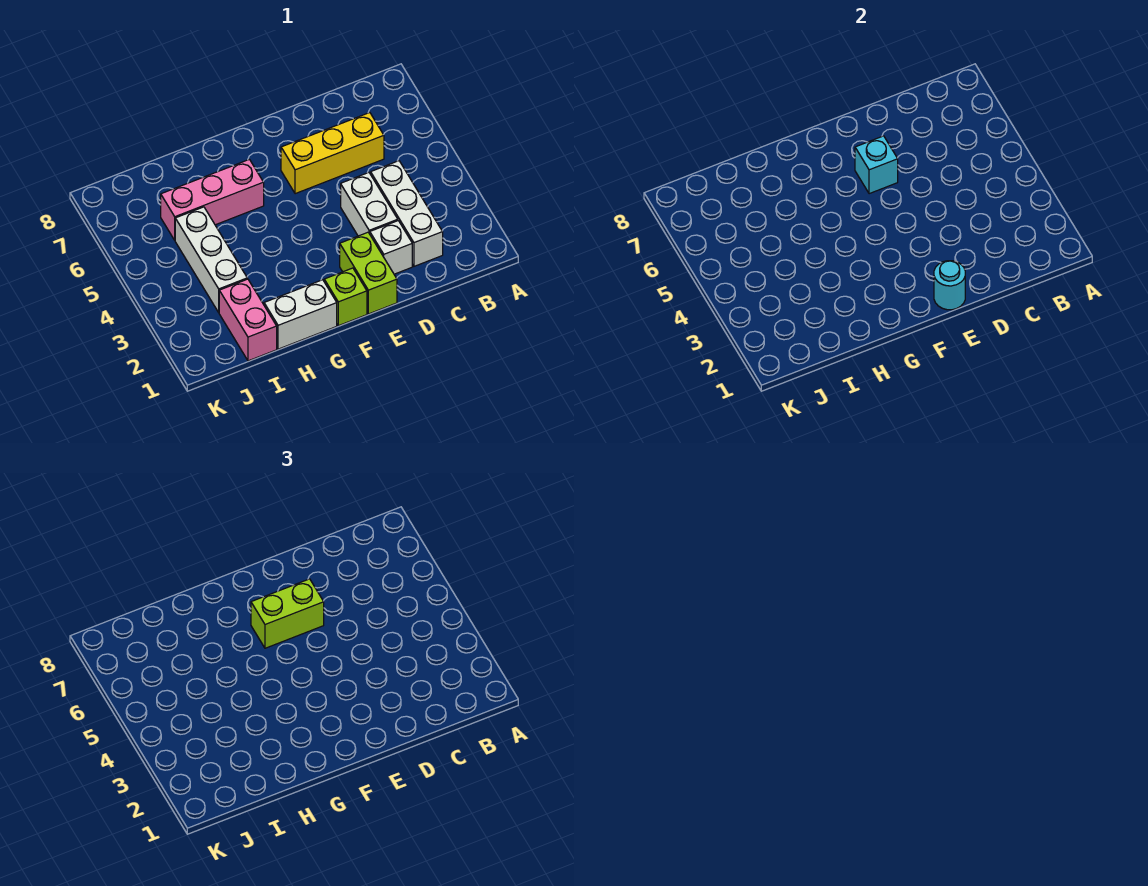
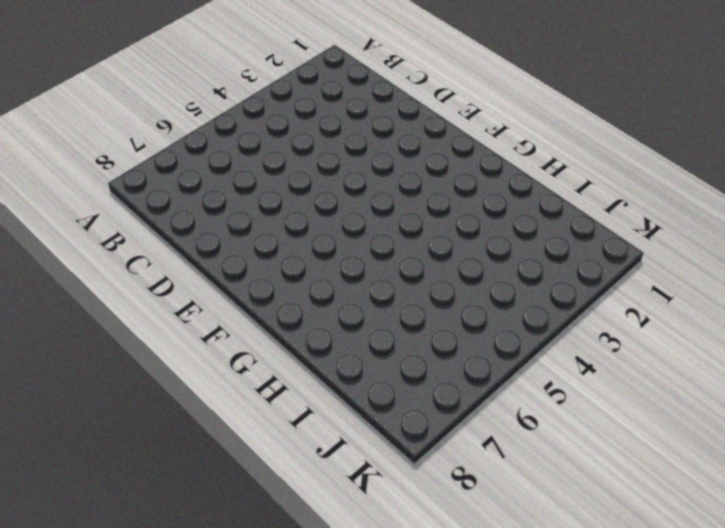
none -> white brick C2:C4 level 1
none -> yellow brick C6:E6 level 1
none -> white brick D2 level 1

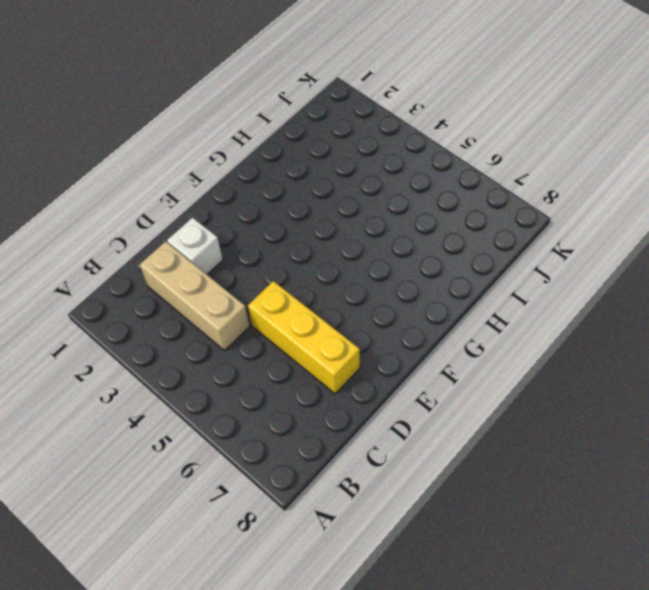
tan brick C2:C4 level 1 -> white brick C2:C4 level 1
yellow brick D5:D7 level 1 -> yellow brick C6:E6 level 1
none -> white brick D3:D4 level 1
none -> lime brick E1:E2 level 1
none -> lime brick F1 level 1

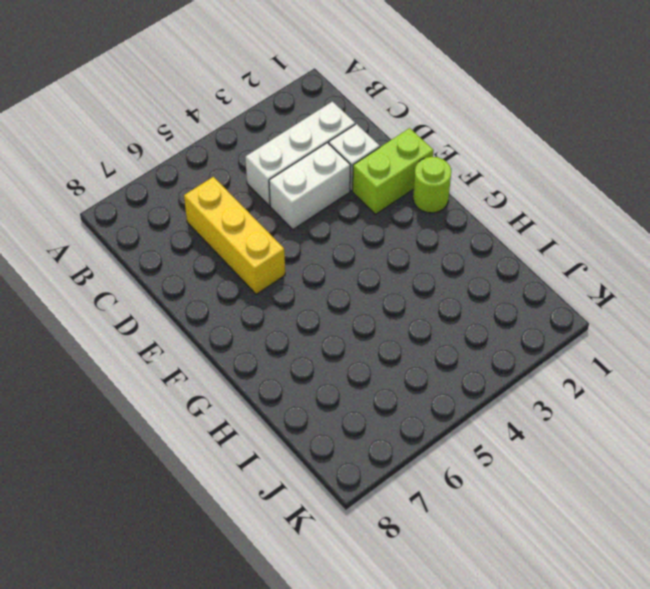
lime round brick F1 level 1 -> lime brick F1 level 1
none -> white brick G1:H1 level 1
none -> pink brick G6:I6 level 1
none -> pink brick I1:I2 level 1

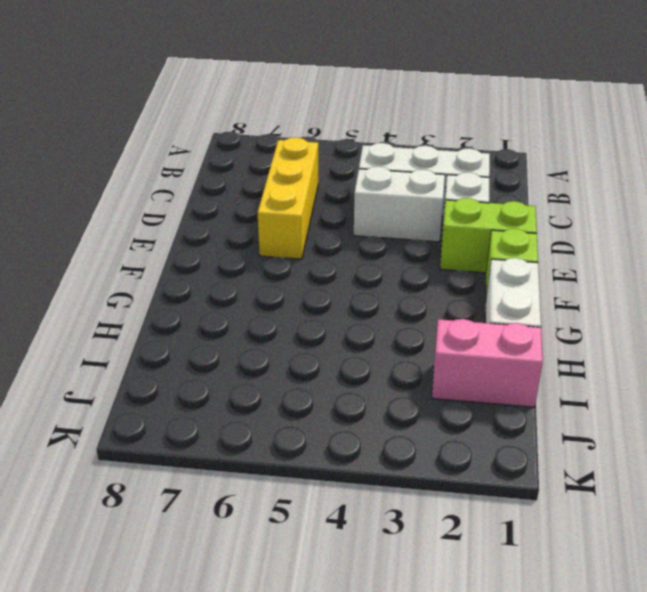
none -> pink brick G6:I6 level 1
none -> white brick I3:I5 level 1
none -> cyan round brick E1 level 2

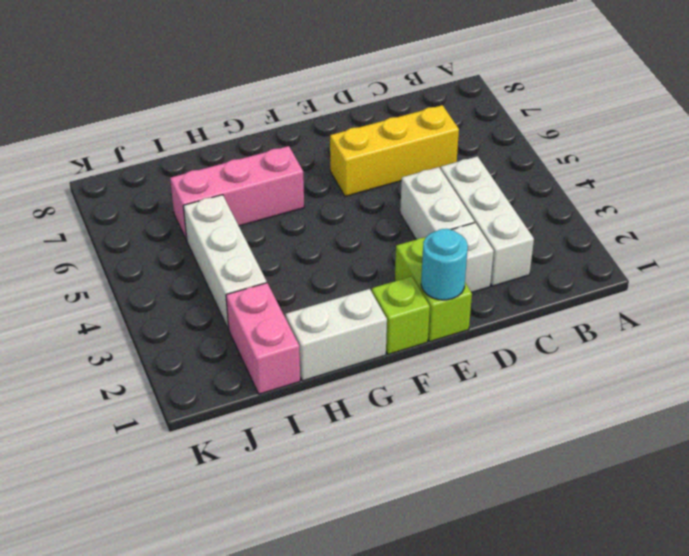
none -> cyan brick E6 level 2
none -> lime brick E6:F6 level 3

